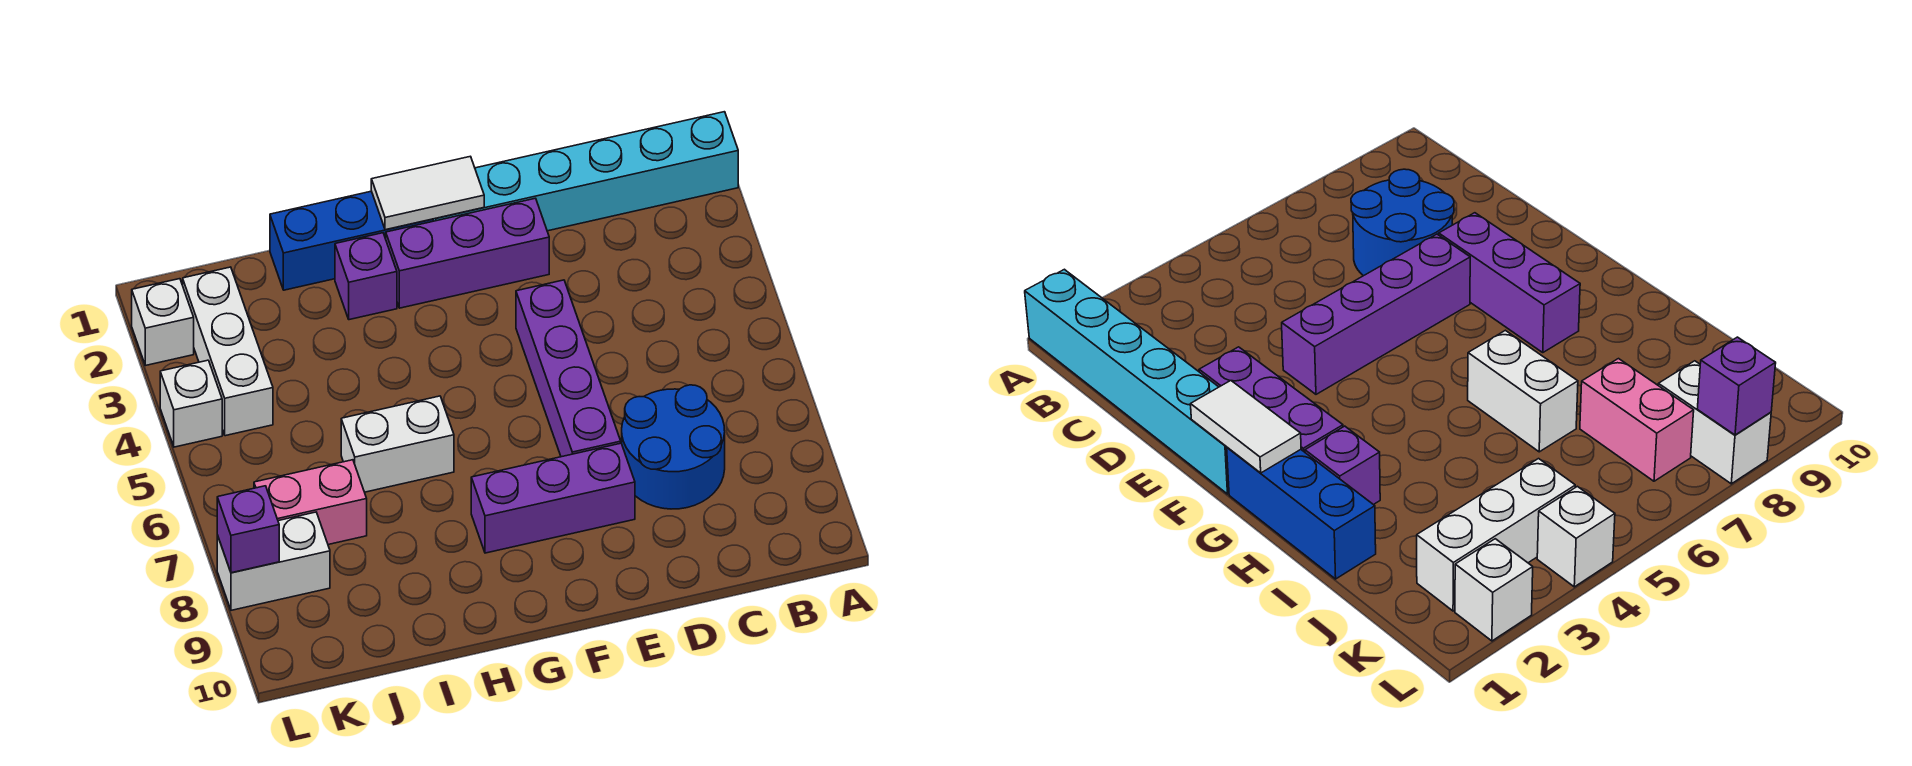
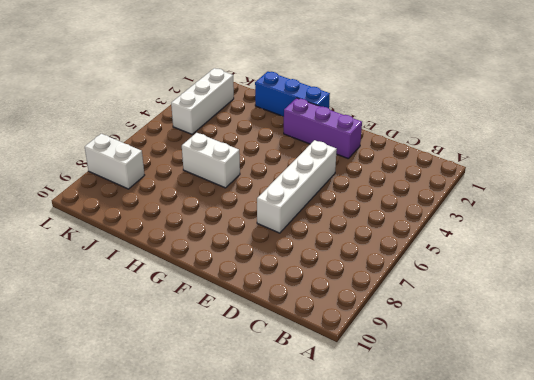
white brick E4:E7 level 1 -> purple brick E4:E7 level 1
none -> cyan brick A1:F1 level 1
none -> blue round brick C7:D8 level 1
none -> purple brick E8:G8 level 1

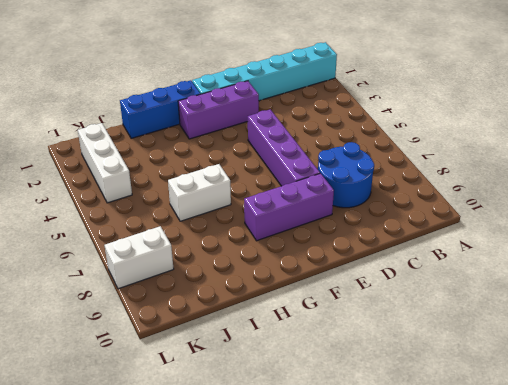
none -> purple brick H2 level 1
none -> pink brick J7:K7 level 1
none -> white brick L2 level 1

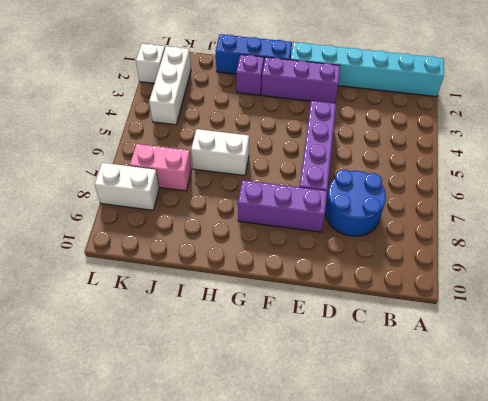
none -> white brick L4 level 1
none -> white tile F1:G1 level 2
none -> purple brick L8 level 2

